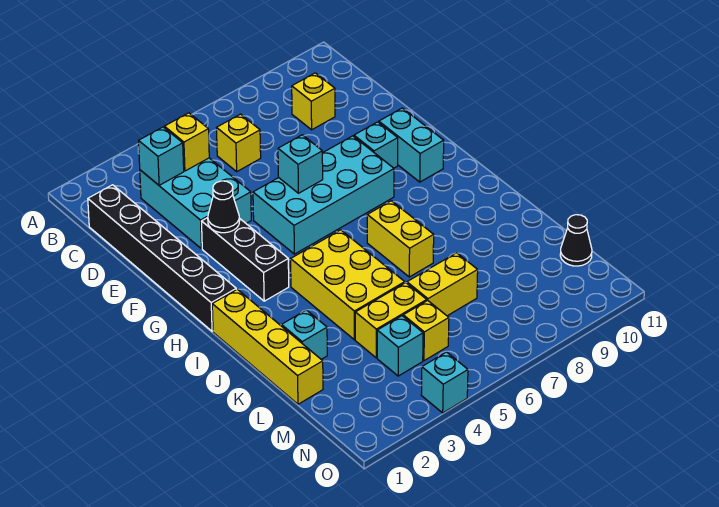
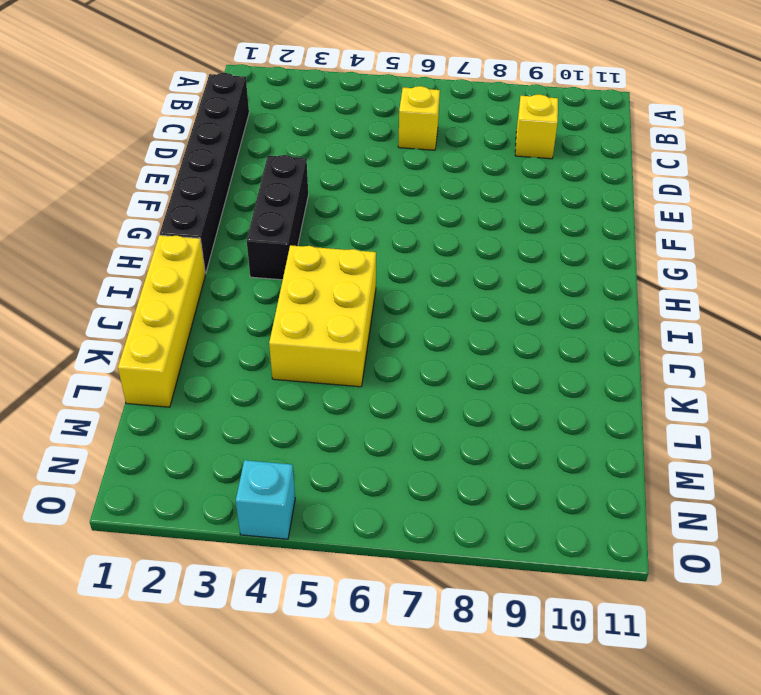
none -> cyan brick C3:E4 level 1
none -> cyan brick F5:G8 level 1
none -> cyan brick F9 level 1

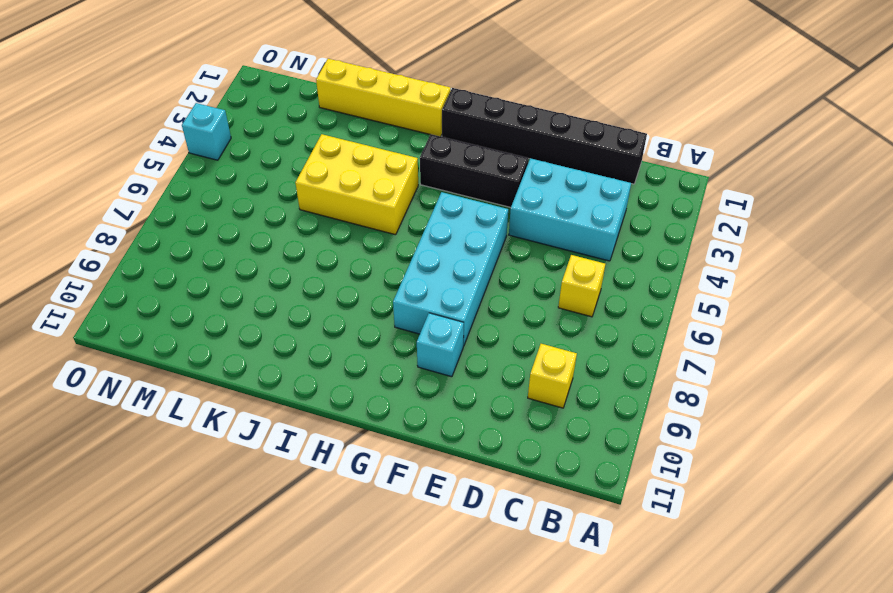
none -> cyan brick F10:G10 level 1
none -> yellow brick I7:J7 level 1
none -> cyan brick K2 level 1

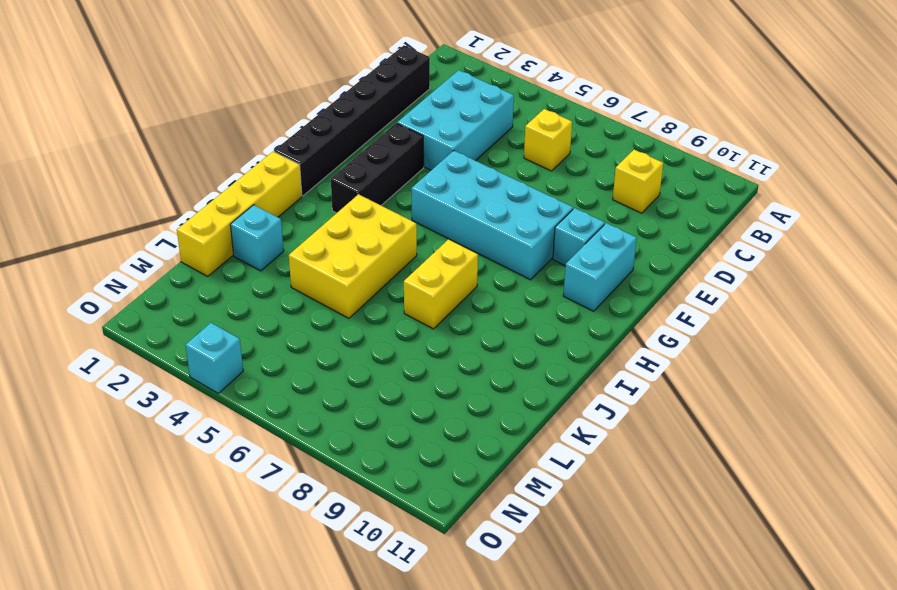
none -> yellow brick L4:L5 level 1
none -> yellow brick L6:L7 level 1
none -> cyan brick M4 level 1

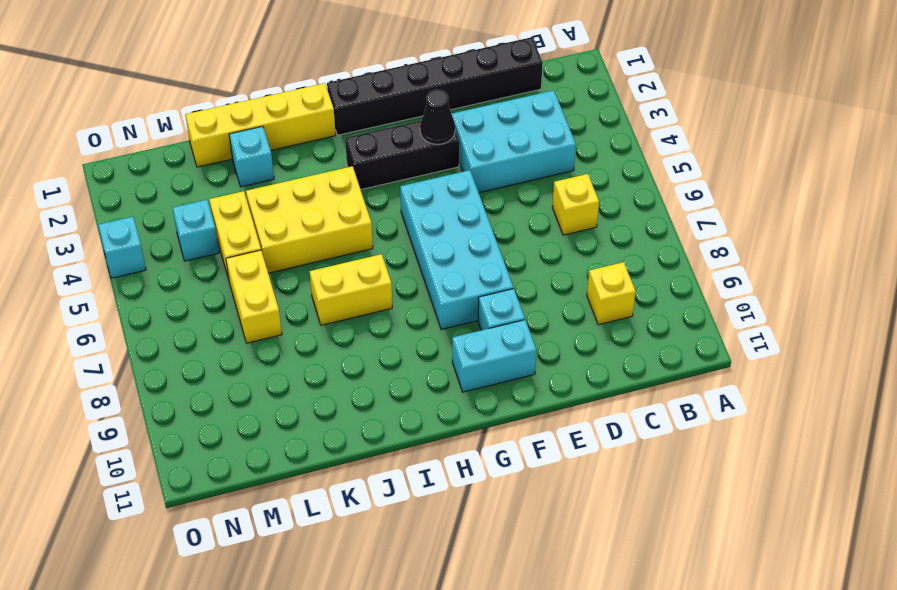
none -> yellow brick M5 level 1
none -> black cone M11 level 1
none -> cyan brick C3 level 2

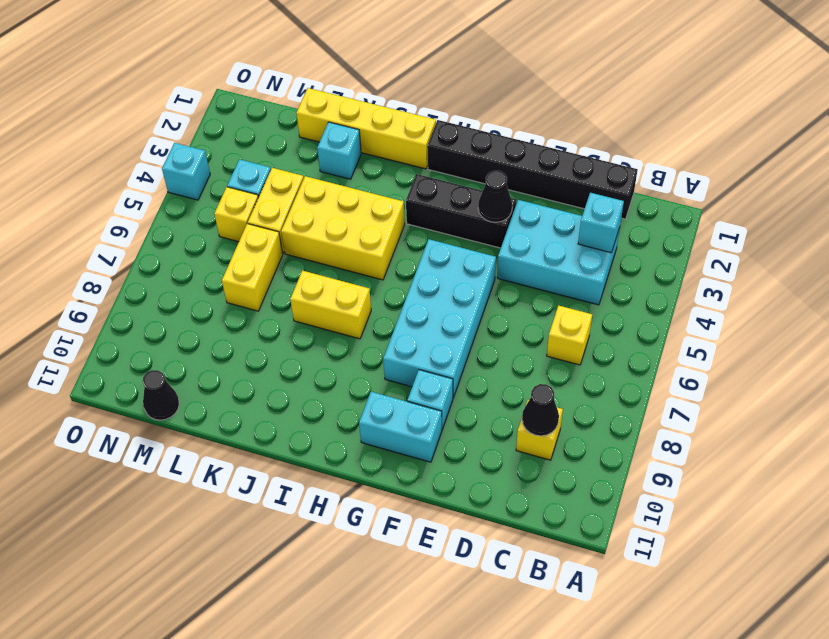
black cone C9 level 2 -> none
none -> yellow brick C4 level 2
none -> cyan brick F6 level 2

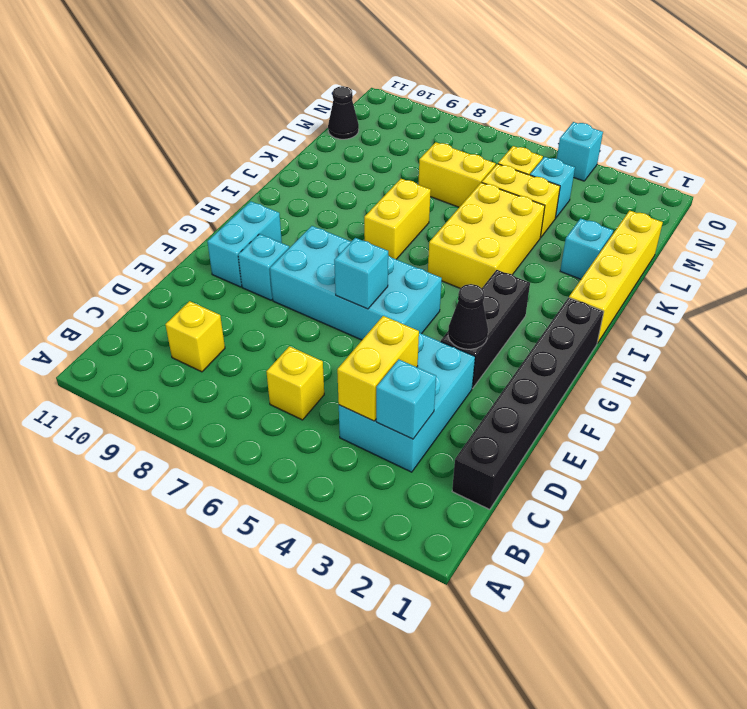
yellow brick C4:D4 level 2 -> yellow brick C4 level 2

